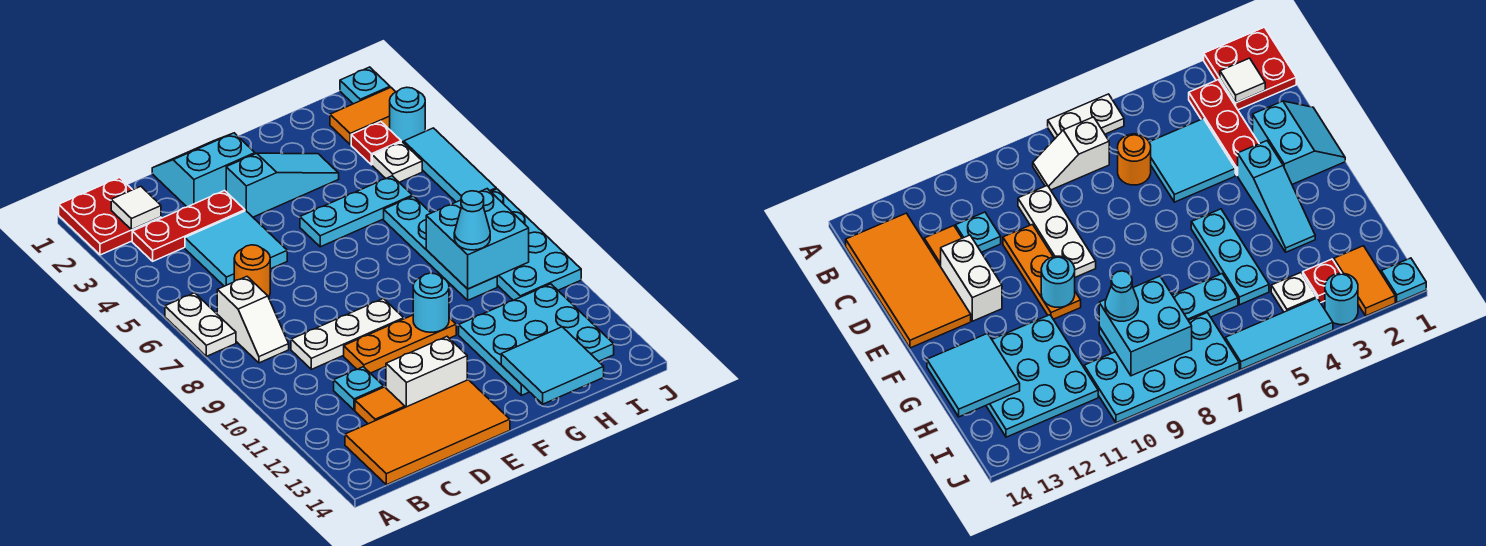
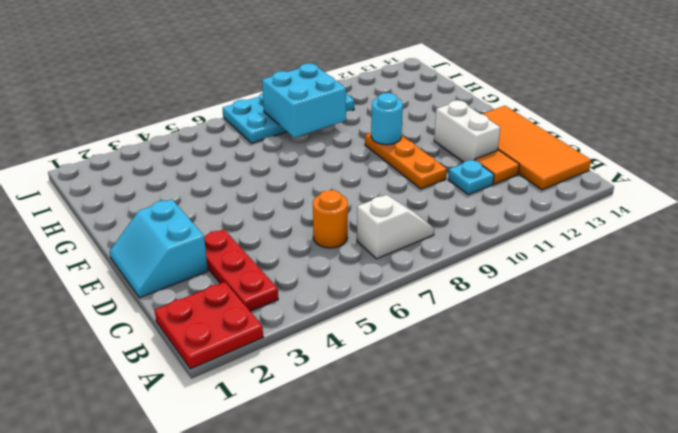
none -> white plate A6:A7 level 1
none -> cyan tile C4:D5 level 1
none -> white plate C9:E9 level 1

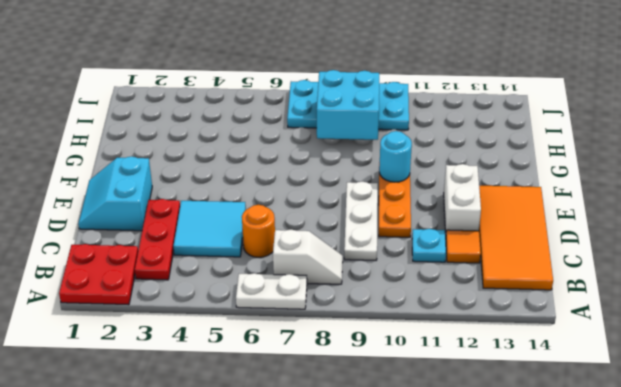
none -> cyan slope E3:G3 level 1 top E
none -> cyan plate F5:H5 level 1
none -> cyan plate G11:I13 level 1

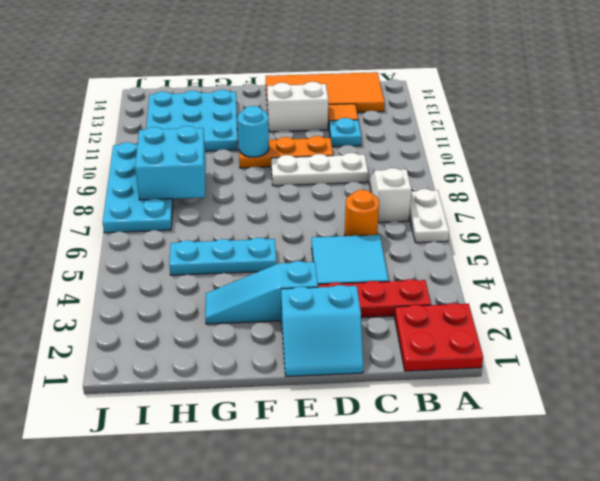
none -> cyan plate H6:H9 level 1
none -> orange tile I2:J2 level 1
none -> red plate I3 level 1

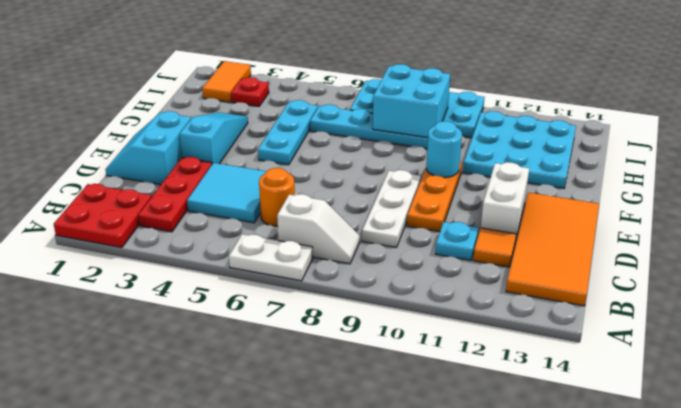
none -> white plate I4 level 1
none -> cyan plate J1 level 1
none -> cyan round brick J3 level 1

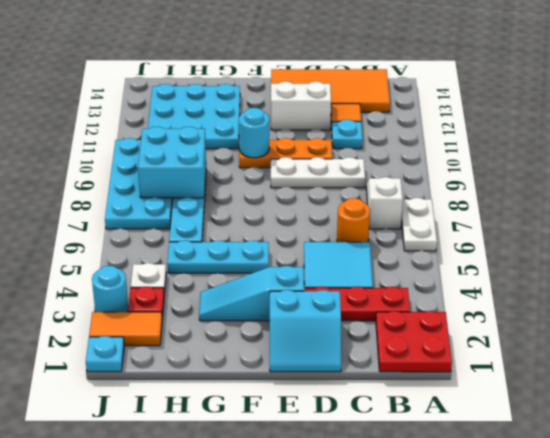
none -> cyan tile J4:J6 level 1
none -> white tile B2 level 2
none -> cyan tile G13:H14 level 2

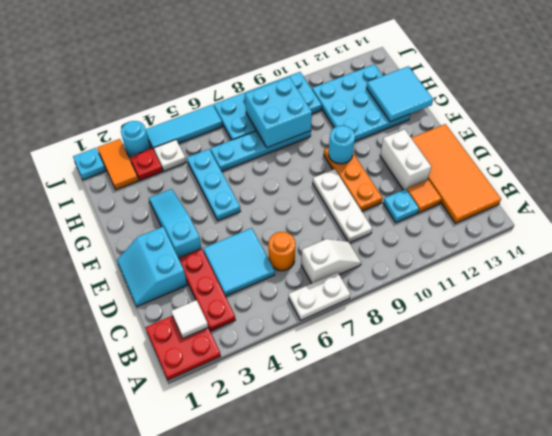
none -> cyan cone H9 level 3

